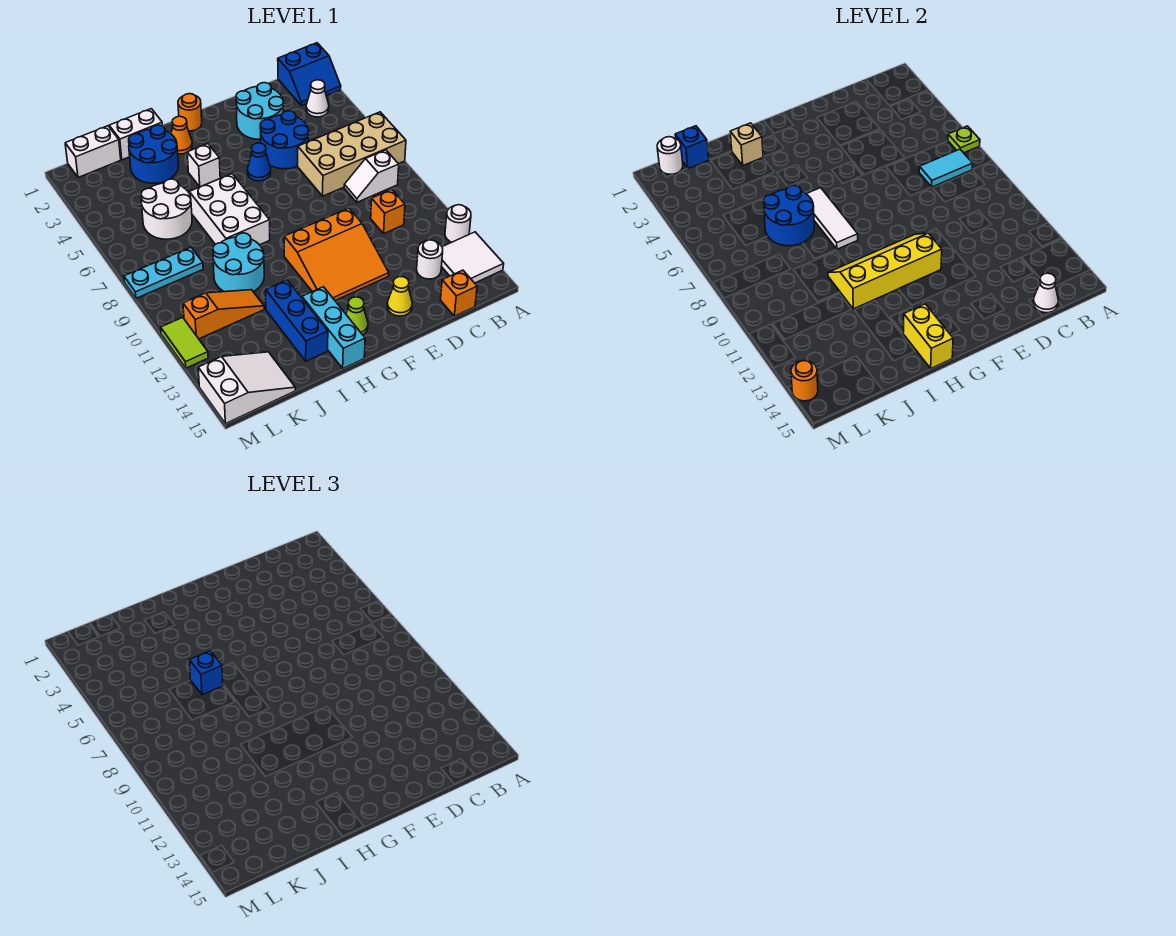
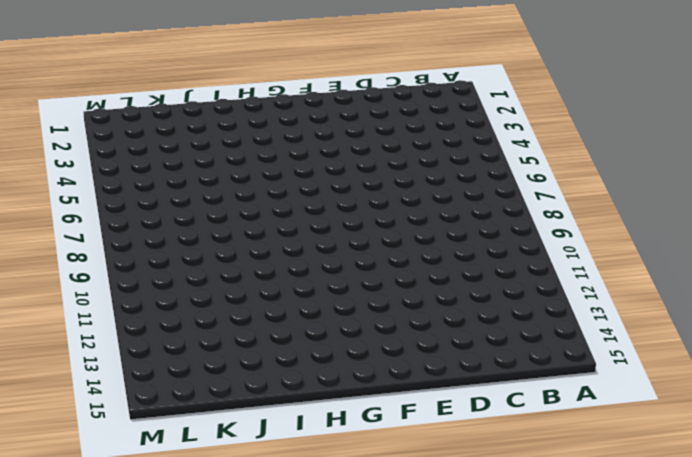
none -> blue slope A1:B2 level 1 top 1
none -> tan brick A6:D7 level 1
none -> white round brick A12 level 1
none -> white tile A13:B14 level 1

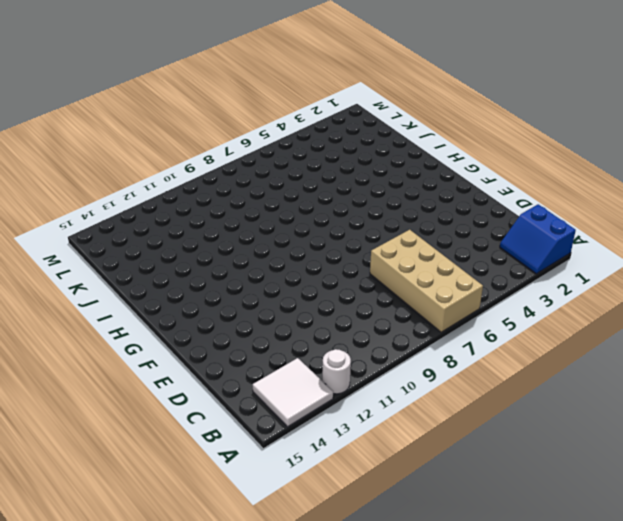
none -> white cone B3 level 1
none -> white slope B8:C8 level 1 top B
none -> orange brick C10 level 1
none -> white round brick C13 level 1

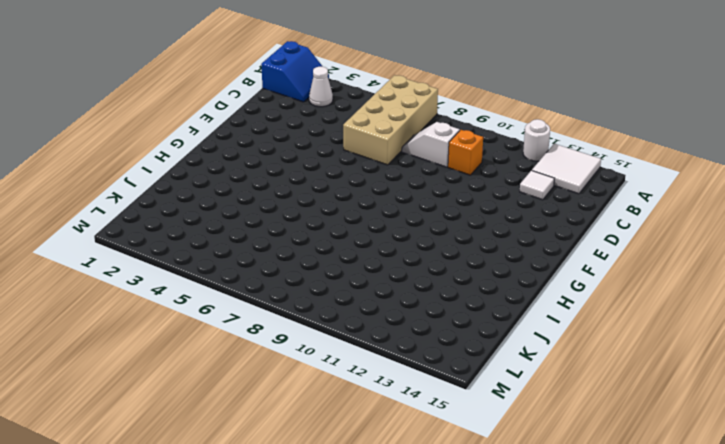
white slope C8:C9 level 1 top 9 -> white slope B8:C8 level 1 top B
white tile C13 level 1 -> white round brick C13 level 1
none -> orange brick C15 level 1
none -> cyan round brick D2:E3 level 1
none -> blue round brick D4:E5 level 1
none -> orange slope E10:G12 level 1 top 10

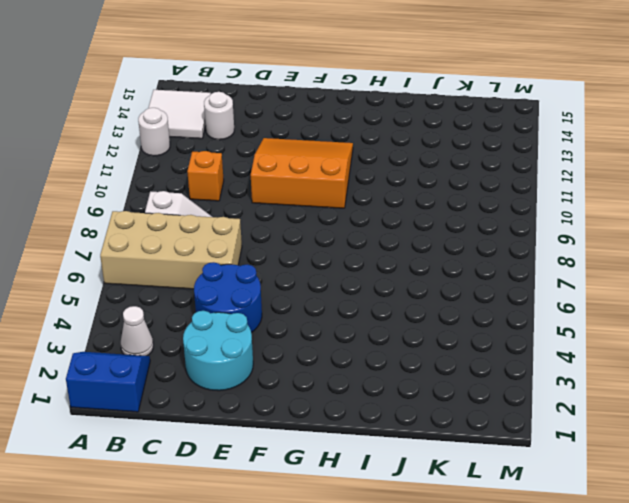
none -> orange brick C15 level 1
none -> yellow cone E14 level 1
none -> blue cone F5 level 1
none -> orange round brick G1 level 1

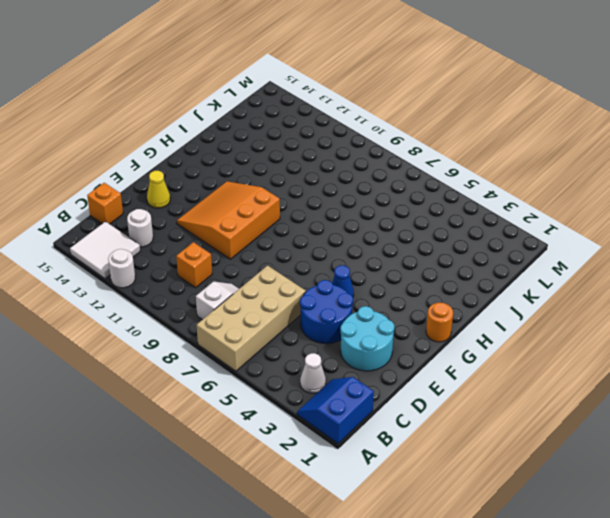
none -> lime cone G14 level 1
none -> orange cone H2 level 1
none -> white brick H4 level 1
none -> white brick H6:I8 level 1

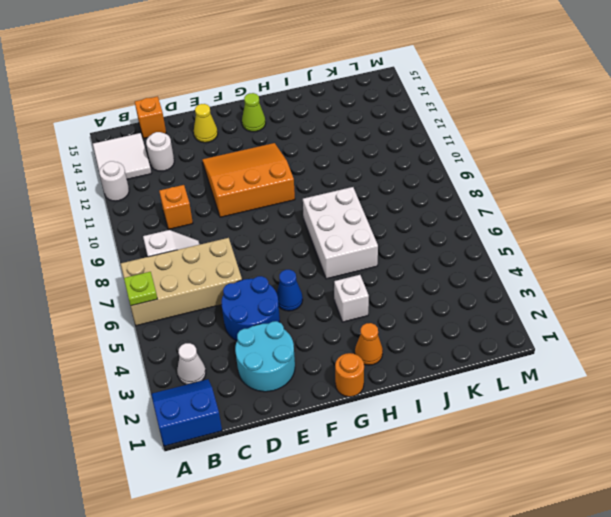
none -> cyan brick H13:H15 level 1
none -> white brick I1:J1 level 1
none -> blue round brick I2:J3 level 1
none -> cyan round brick I9:J10 level 1

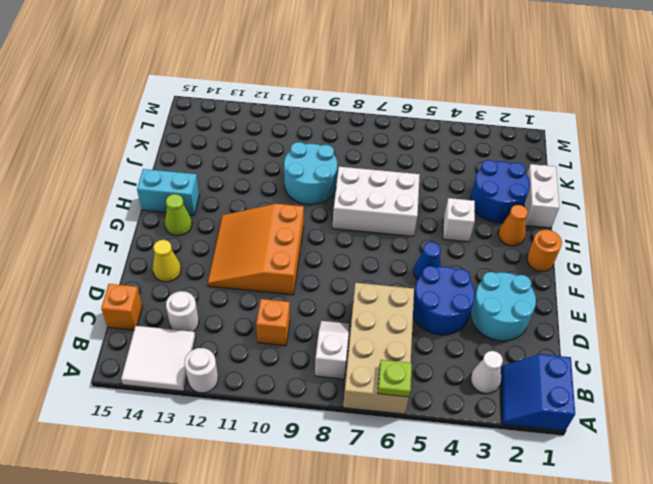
cyan brick H14:H15 level 1 -> cyan brick H13:H15 level 1
none -> blue brick I12:I14 level 1
none -> white round brick J5:K6 level 1
none -> orange slope J11:L11 level 1 top L
none -> white brick K1:L1 level 1

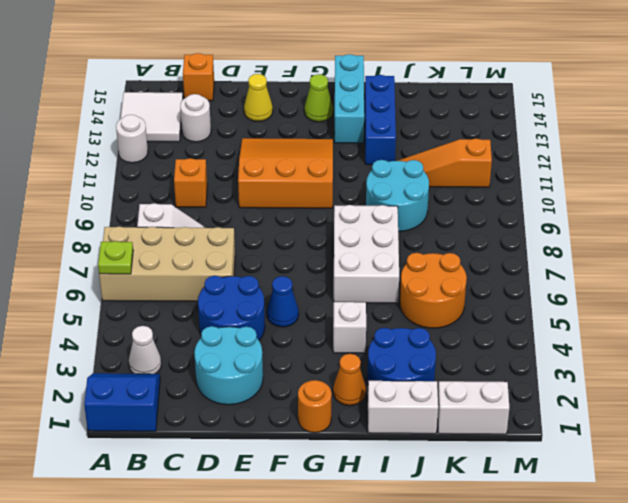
orange round brick J5:K6 level 1 -> white round brick J5:K6 level 1
none -> cyan plate K8:M8 level 1
none -> white slope K14:M15 level 1 top M
none -> lime tile M11:M12 level 1
none -> cyan tile B7:C7 level 2

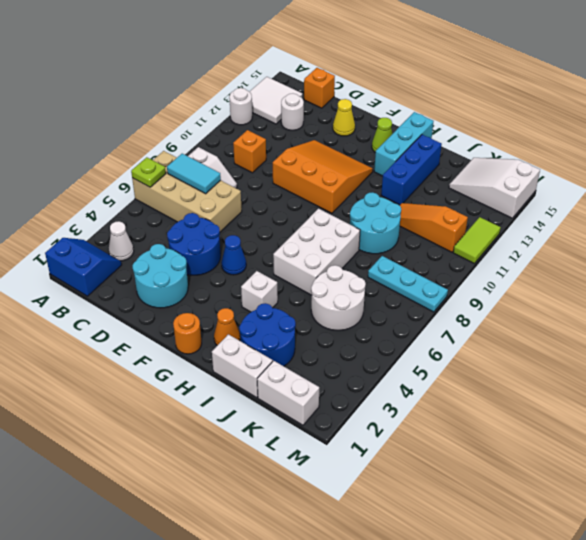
none -> white cone C15 level 2
none -> yellow slope F10:I11 level 2 top 11
none -> white tile H6:H8 level 2
none -> yellow brick H14:H15 level 2

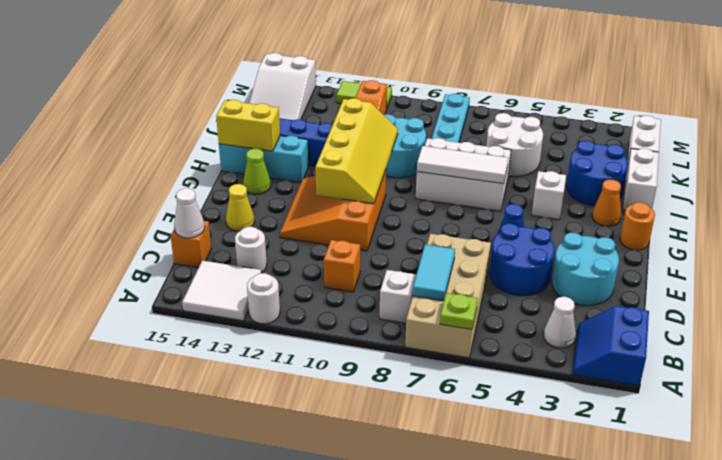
none -> tan brick I2 level 2
none -> blue round brick I6:J7 level 2
none -> blue brick K1 level 2
none -> white round brick L1 level 2

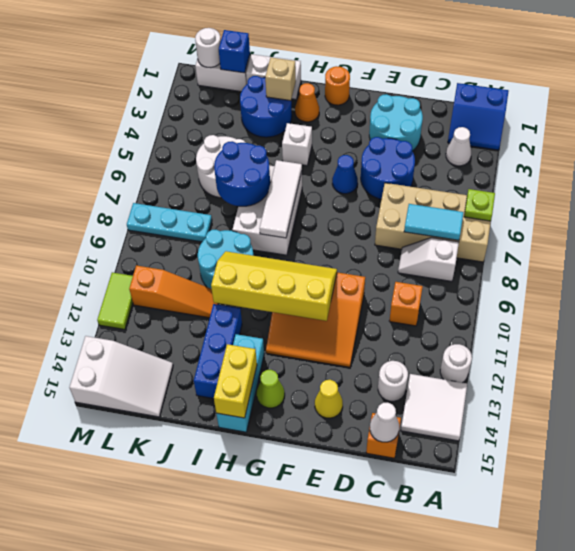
none -> orange round brick M14 level 2
none -> blue brick I6 level 3

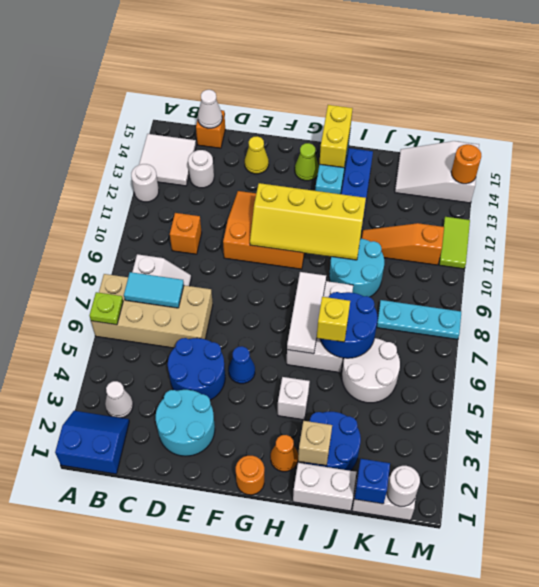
yellow brick I6 level 3 -> blue brick I6 level 3

